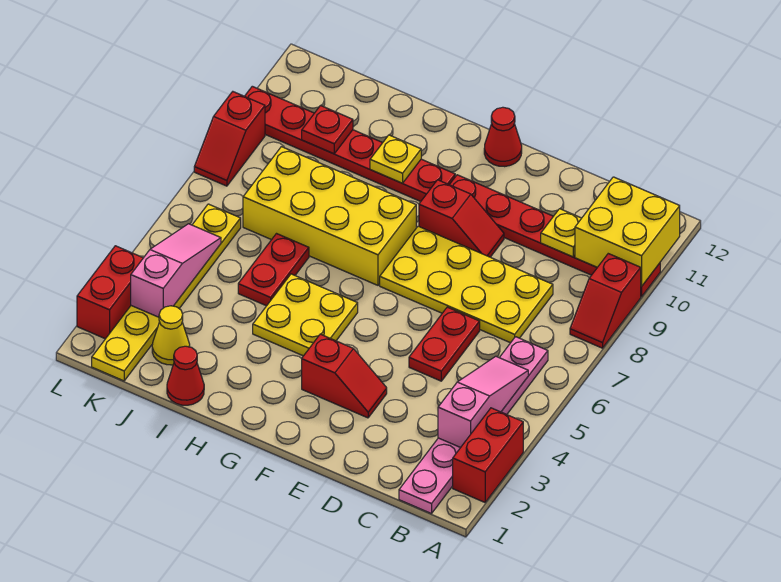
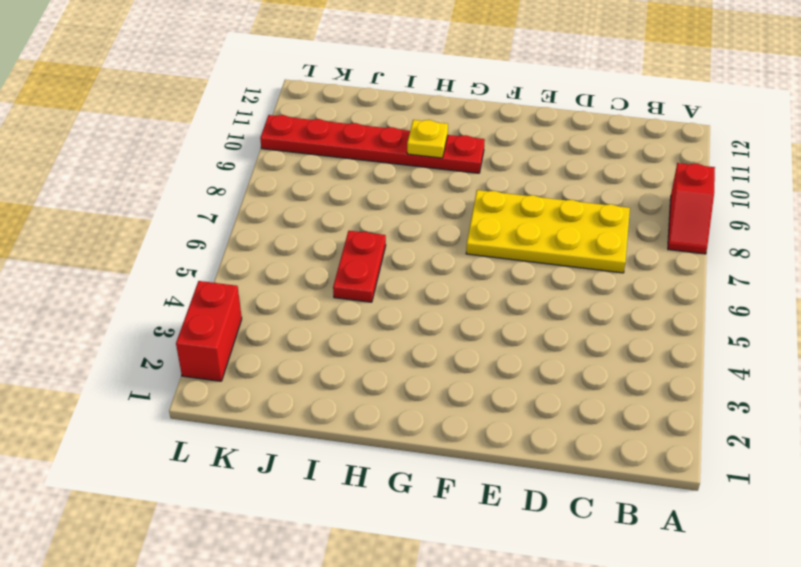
none -> red brick A2:A3 level 1
none -> red plate A10:F10 level 1
none -> pink plate B1:B6 level 1

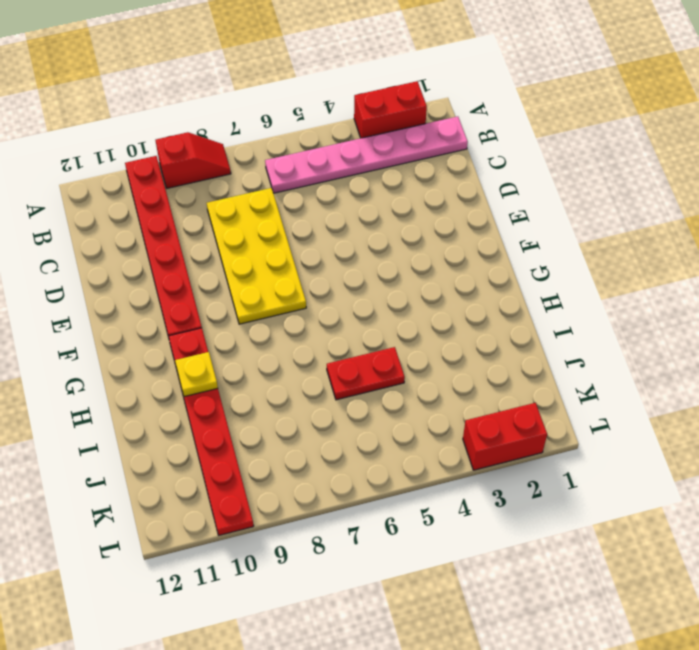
none -> red plate D5:D6 level 1
none -> red slope E3:F3 level 1 top F
none -> red slope E9:F9 level 1 top F

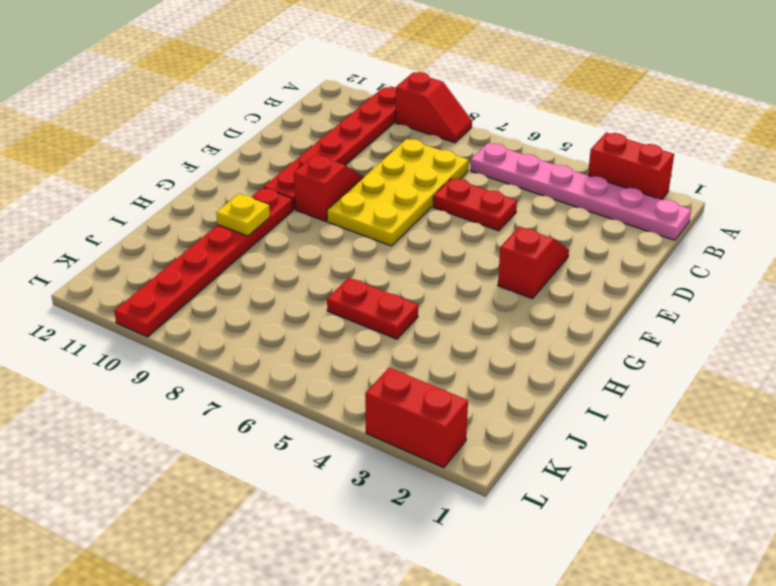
none -> red cone F12 level 1
none -> yellow plate G4:H5 level 1
none -> yellow brick G7:J8 level 1

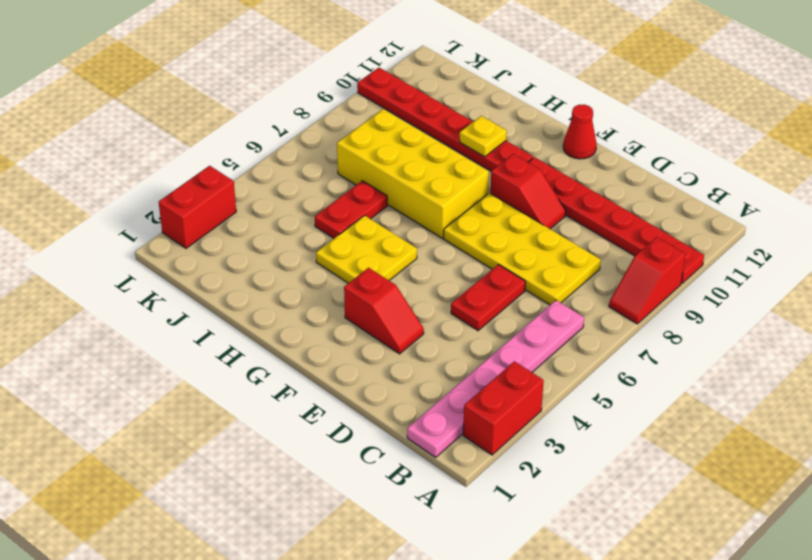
none -> red cone I1 level 1
none -> yellow cone J2 level 1
none -> yellow plate K1:K6 level 1

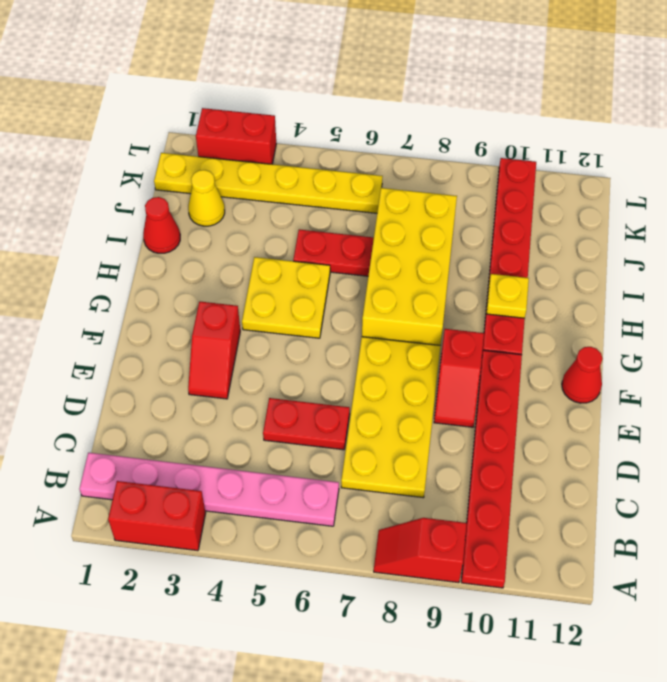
none -> red slope L8:L9 level 1 top 9
none -> yellow brick A10:B11 level 2
none -> pink slope B3:B5 level 2 top 3

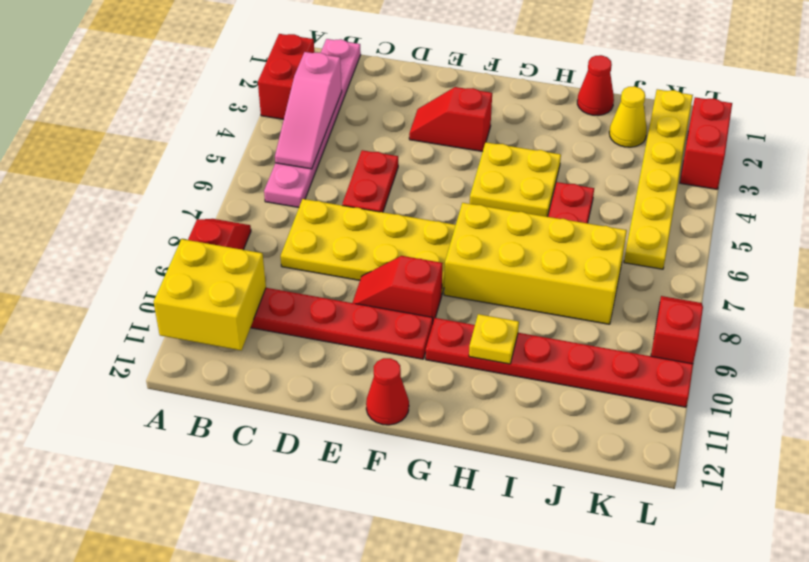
none -> yellow plate C10 level 2
none -> red plate J10 level 2
none -> pink slope K3:K5 level 2 top 3

